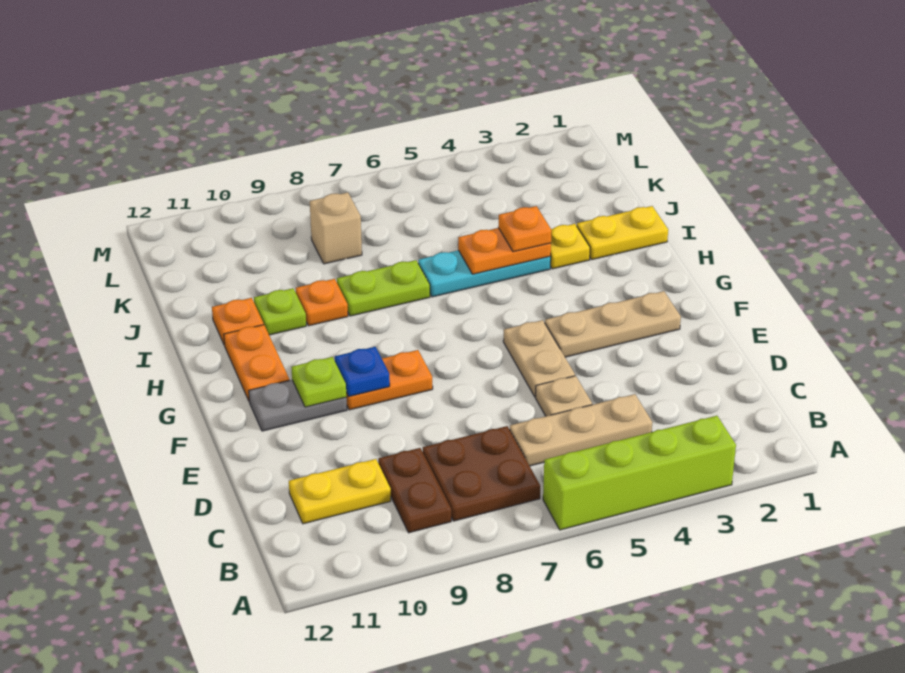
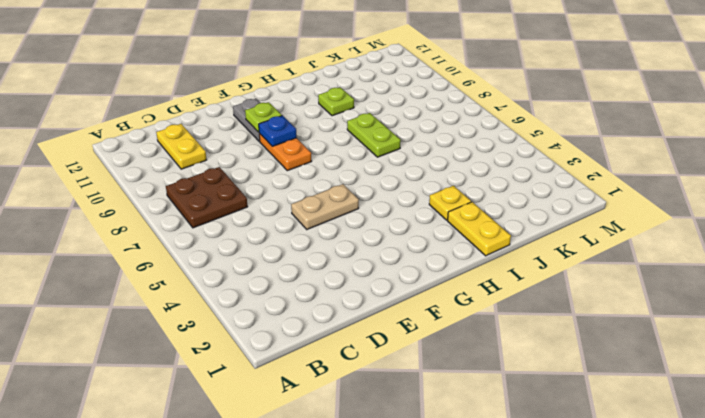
none -> lime brick A3:A6 level 1
none -> brown plate B9:C9 level 1
none -> tan plate C4:C6 level 1

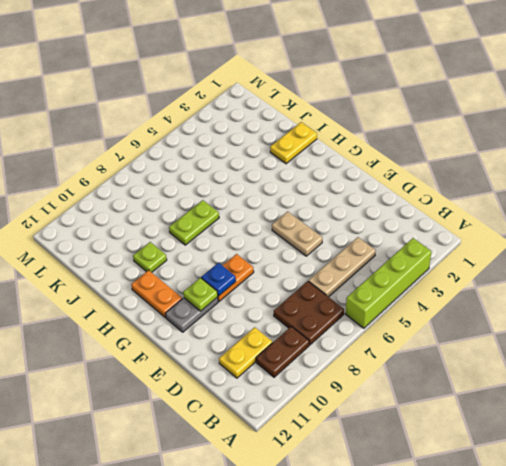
brown plate B9:B10 level 1 -> brown plate B9:C9 level 1
none -> tan plate D5 level 1
none -> tan plate F2:F4 level 1
none -> yellow plate I3 level 1

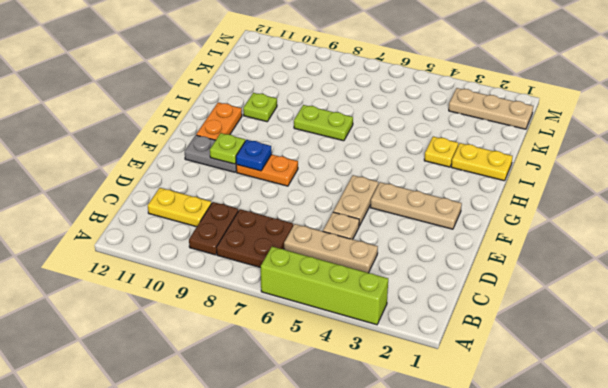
tan plate L1:L3 level 1 -> none
none -> cyan plate I4:I6 level 1
none -> orange plate I9 level 1
none -> orange plate I11 level 1

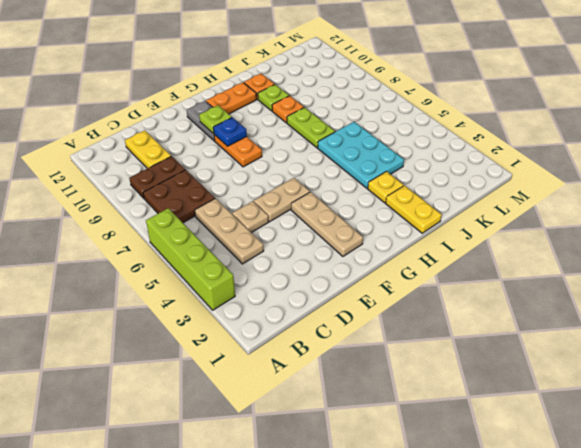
cyan plate I4:J6 level 1 -> cyan plate I4:I6 level 1
none -> tan brick K8 level 1
none -> orange plate I4:I5 level 2
none -> orange plate I4 level 3

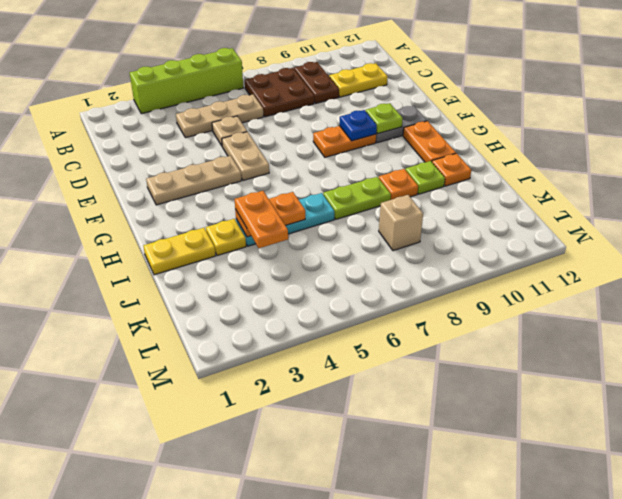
orange plate I4:J4 level 3 -> orange plate I4 level 3

